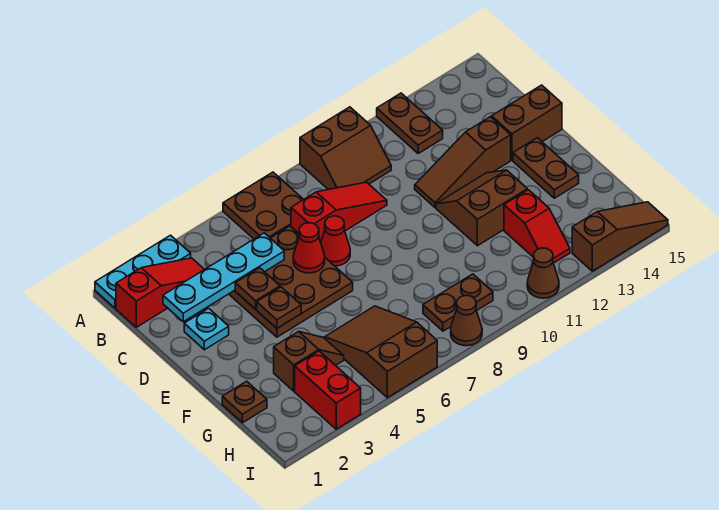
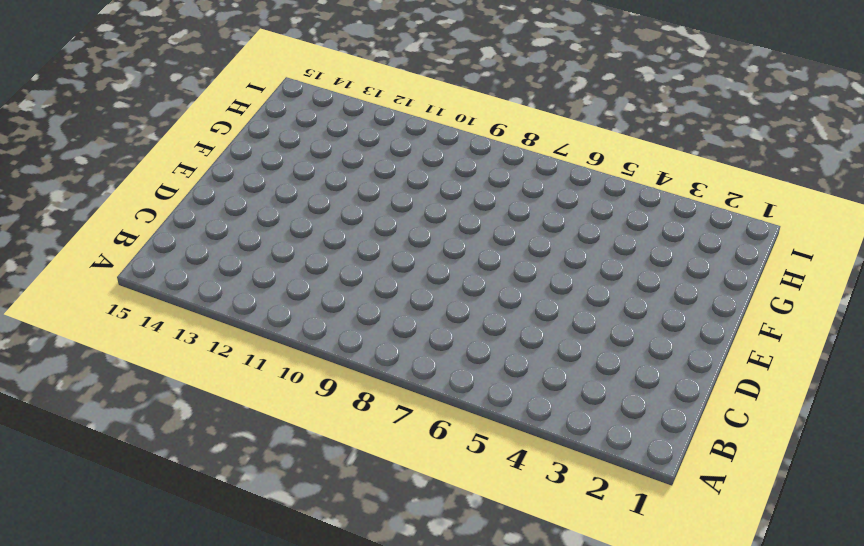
none -> cyan plate A1:A3 level 1
none -> brown plate A6:B7 level 1
none -> brown slope A9:B10 level 1 top A

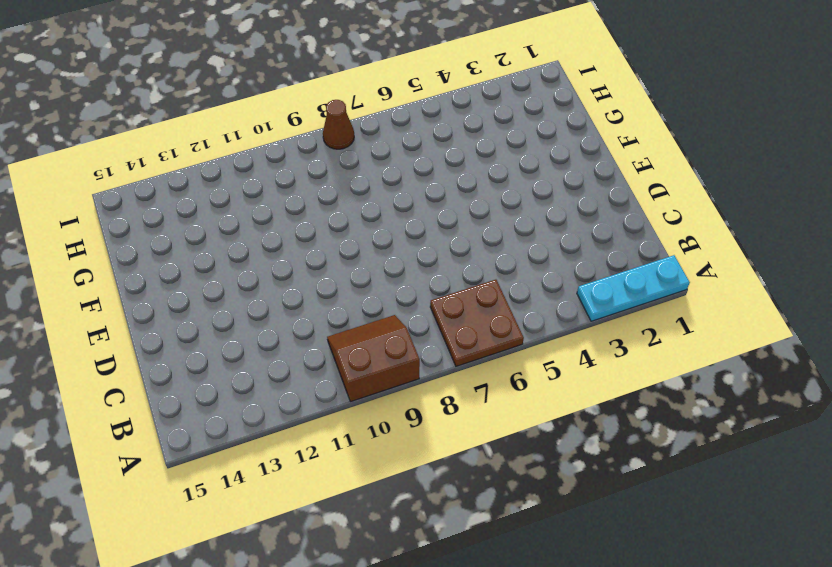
none -> brown plate A12:B12 level 1
none -> red slope B1:B3 level 1 top 1
none -> brown plate C4:E6 level 1

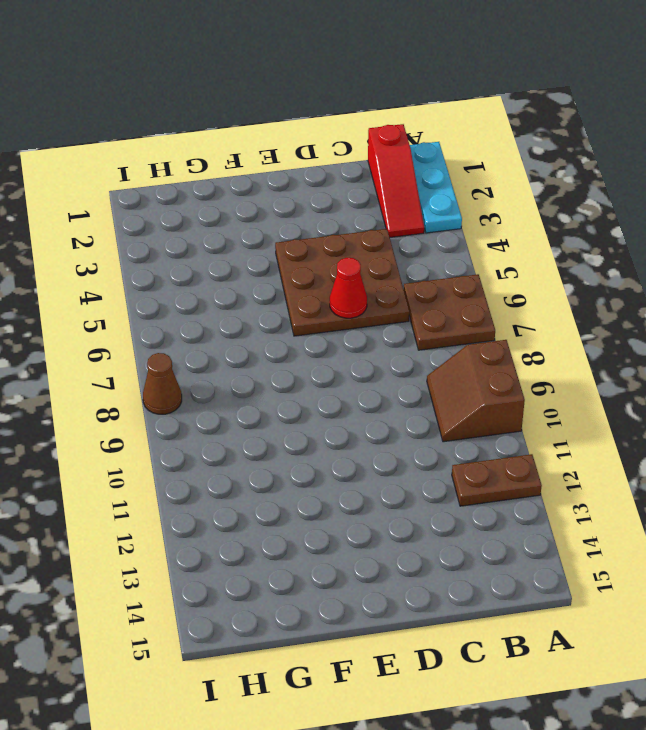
none -> red slope C7:C9 level 1 top 7
none -> cyan plate D2 level 1
none -> red cone D7 level 1

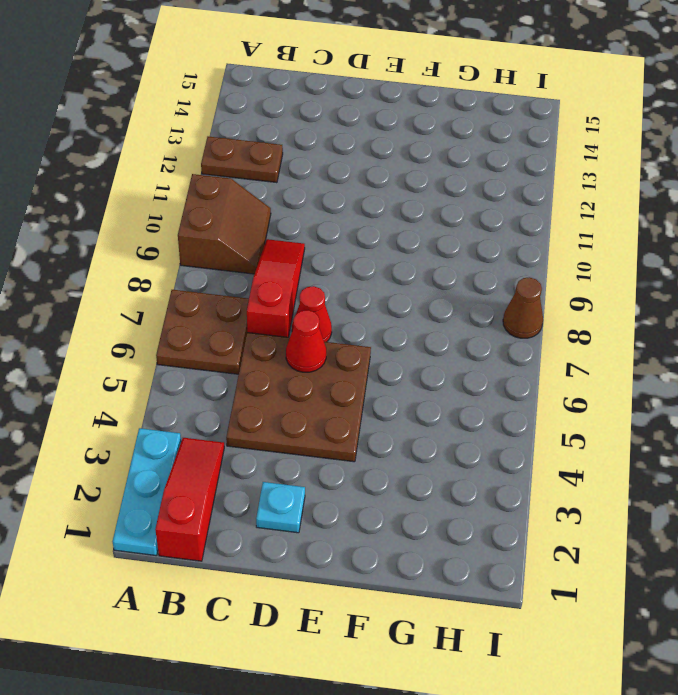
none -> brown slope D11:D13 level 1 top 13
none -> brown brick D14:D15 level 1
none -> brown slope E11:F12 level 1 top F

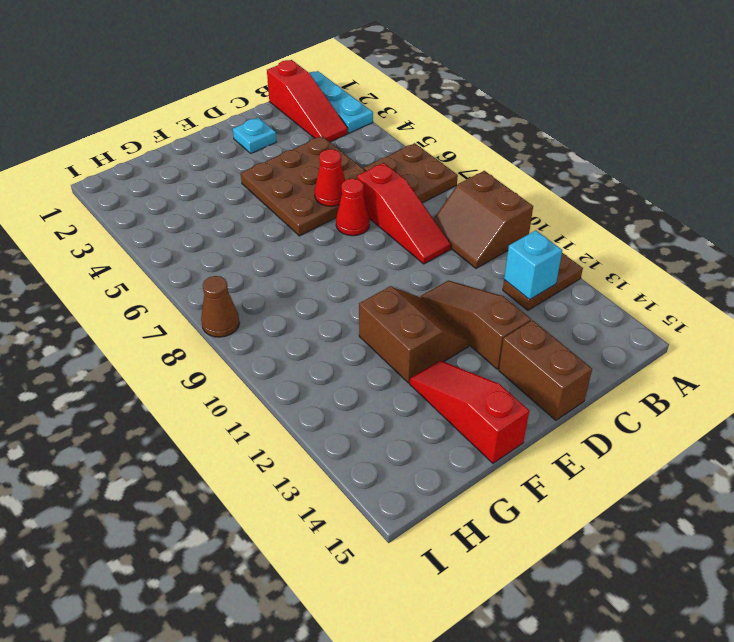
cyan brick B12 level 2 -> none
red slope F13:F15 level 1 top 15 -> brown plate E14:F14 level 1
none -> brown plate G1 level 1
none -> brown slope G3:G4 level 1 top 3
none -> brown slope G5:I6 level 1 top I

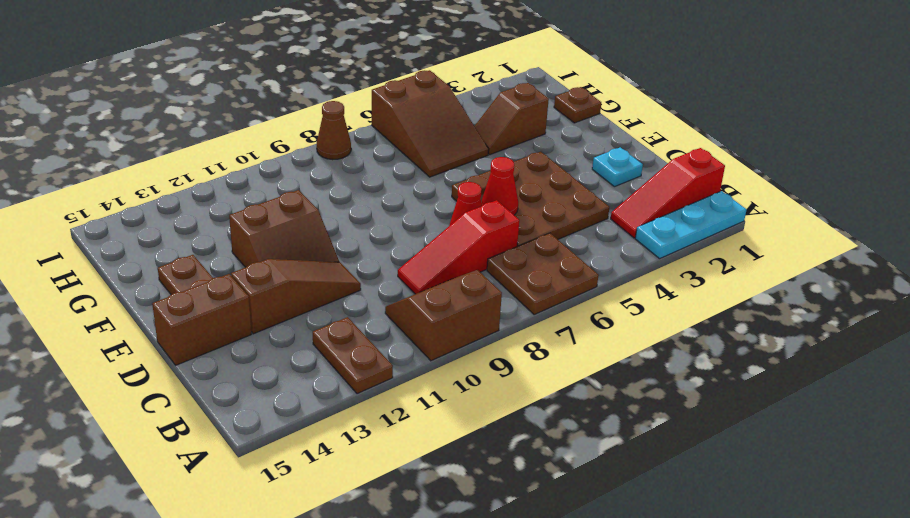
none -> red slope G12:H12 level 1 top G
none -> red brick H3:I3 level 1
none -> brown plate H8:H9 level 1

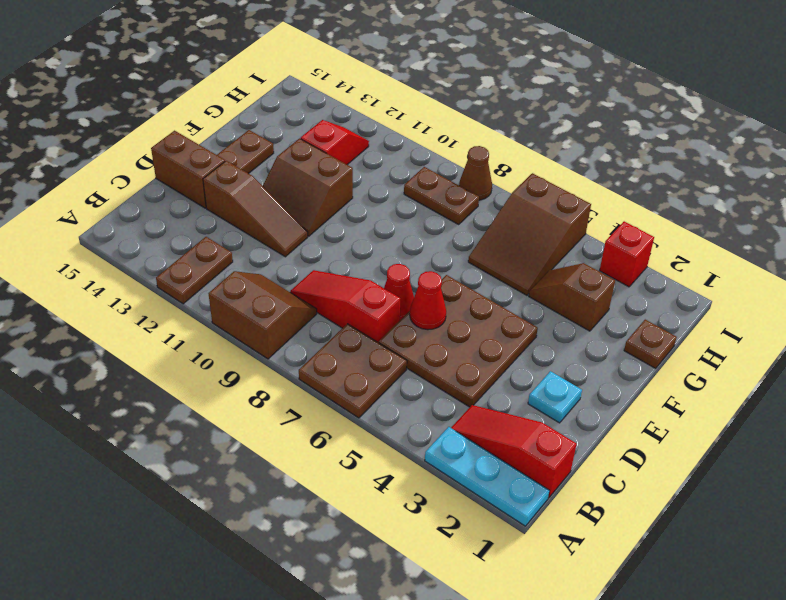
red brick I3 level 1 -> red brick H3:I3 level 1
none -> brown cone I11 level 1
none -> brown slope I13:I15 level 1 top 13
none -> cyan plate C2:C5 level 2

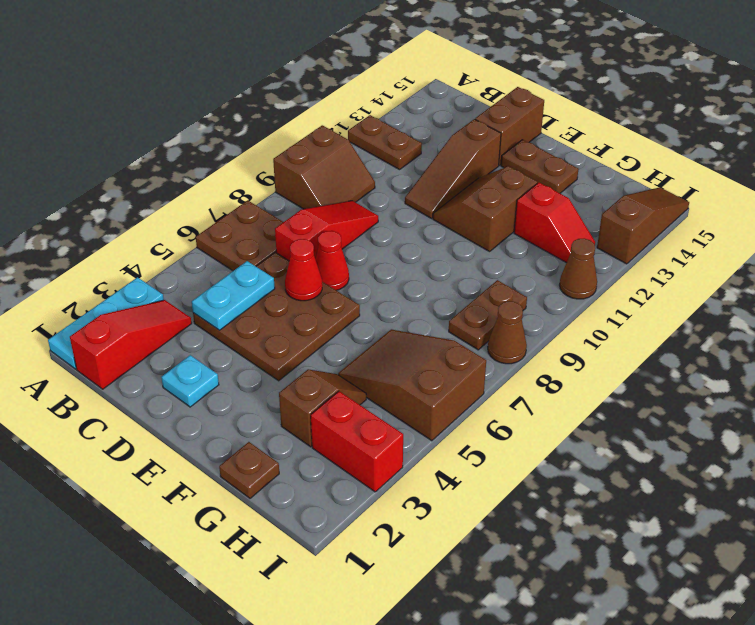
cyan plate C4:C5 level 2 -> cyan plate C2:C5 level 2
none -> brown plate D4 level 2
none -> brown plate E4 level 2

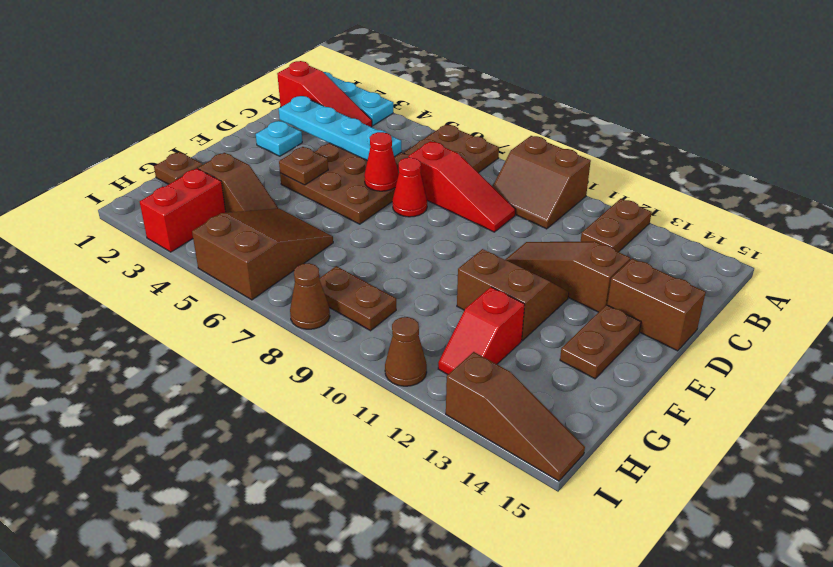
none -> brown plate D4 level 2

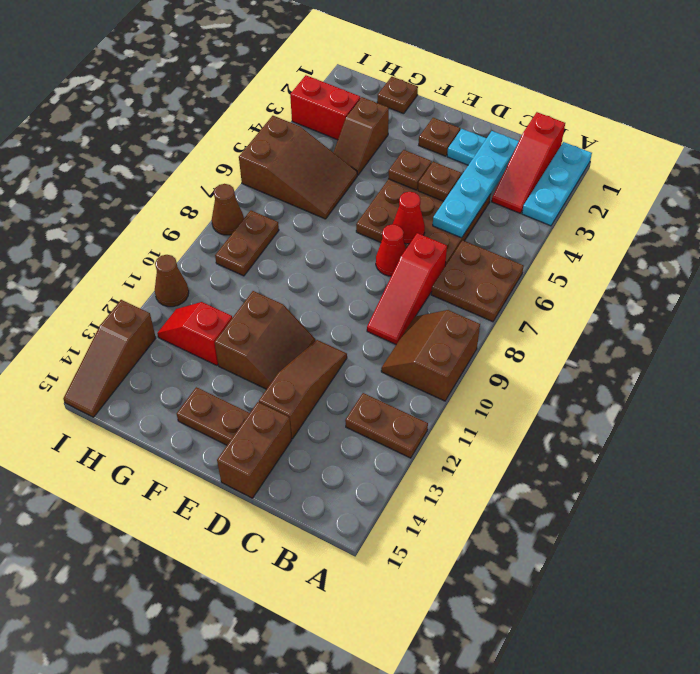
brown plate E2 level 1 -> none

